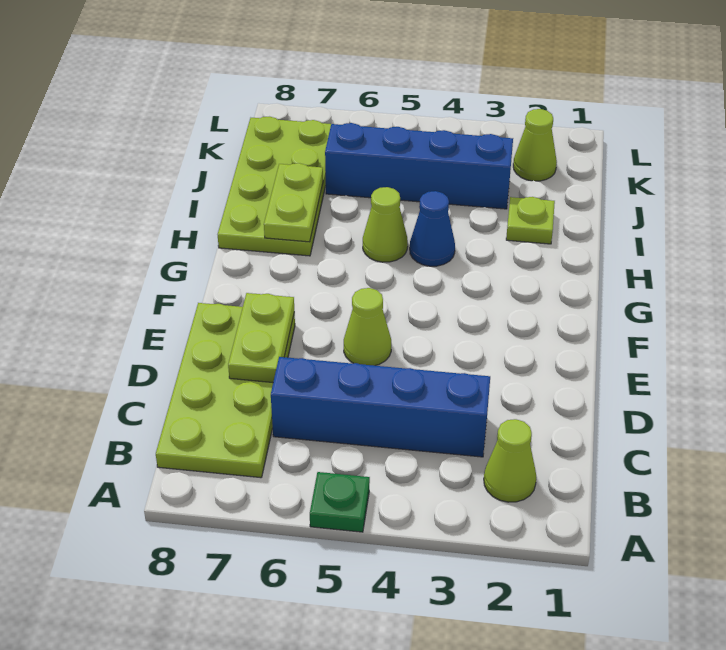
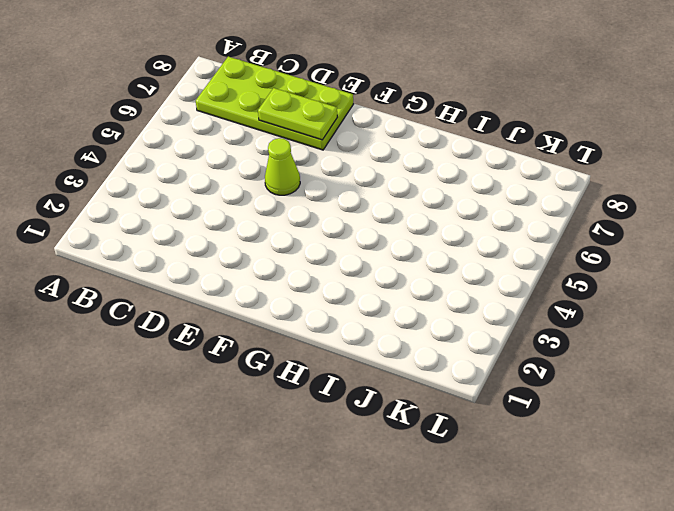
none -> green plate A5 level 1
none -> lime cone B2 level 1
none -> blue brick C3:C6 level 1

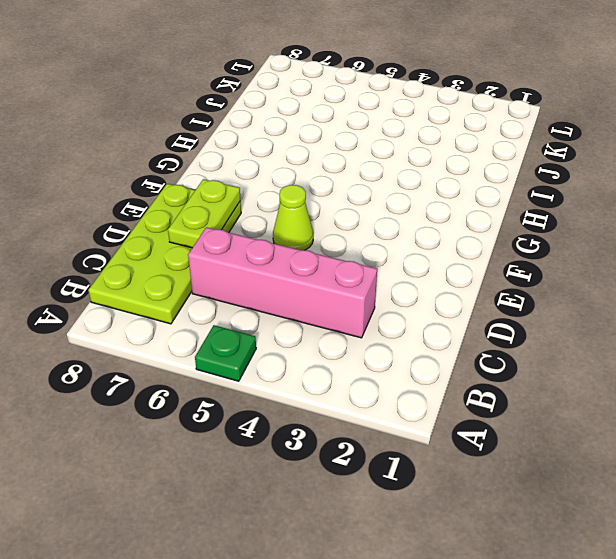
pink brick C3:C6 level 1 -> blue brick C3:C6 level 1
none -> lime cone B2 level 1
none -> blue cone H4 level 1
none -> lime cone H5 level 1

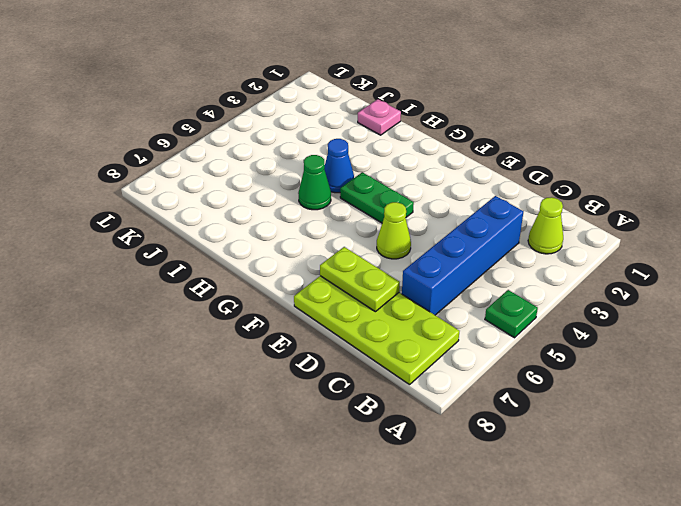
green plate F4:G4 level 1 -> none
green cone H5 level 1 -> lime cone H5 level 1
pink plate I1 level 1 -> none
none -> lime plate H7:K8 level 1
none -> lime plate I2 level 1
none -> blue brick J3:J6 level 1

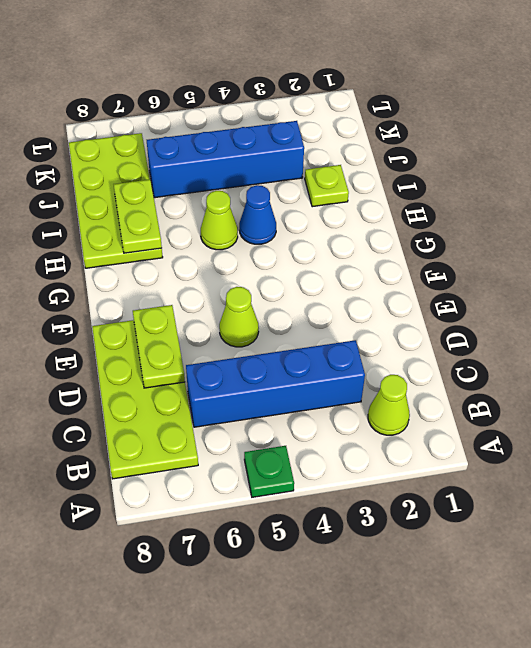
none -> lime cone K2 level 1

